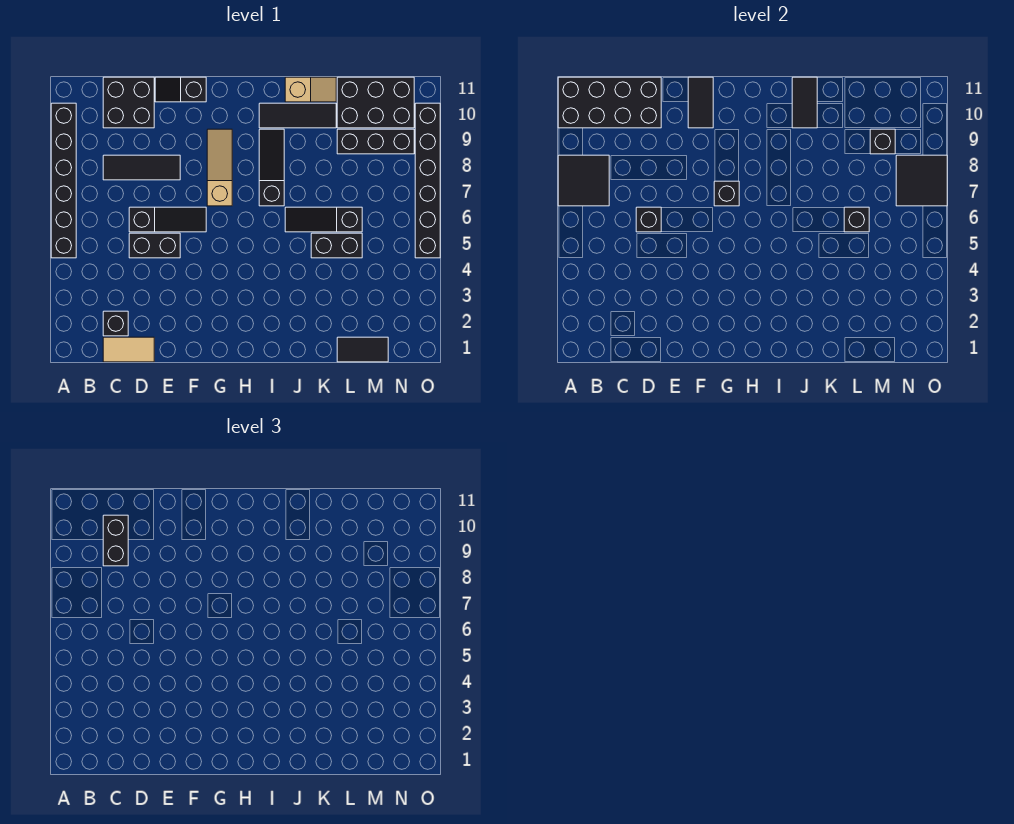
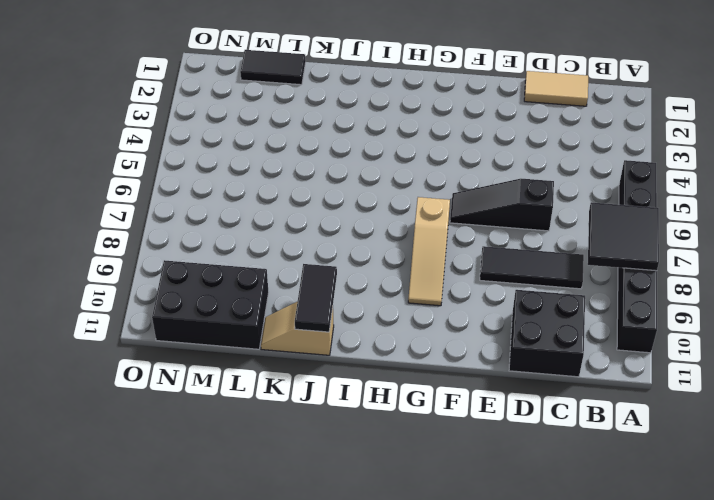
none -> black brick C2 level 1
none -> black brick D5:E5 level 1
none -> black slope E11:F11 level 1 top F

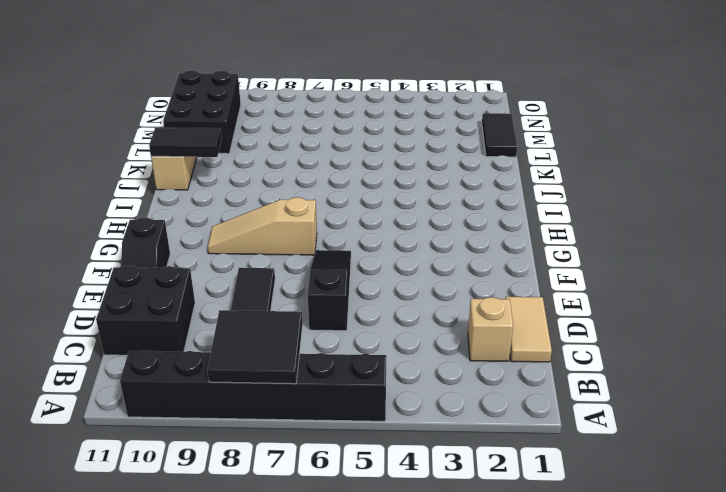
tan brick C2 level 1 -> black brick C2 level 1
none -> black brick D5:E5 level 1
none -> black slope I7:I9 level 1 top 7
none -> black tile I10:K10 level 1

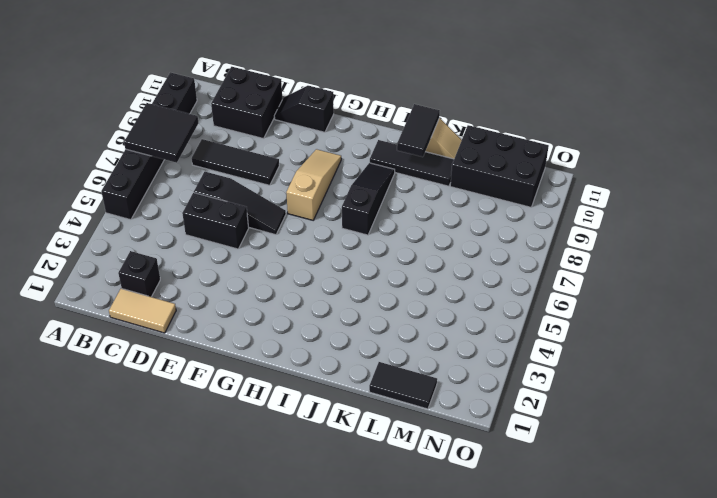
none -> black slope J6:L6 level 1 top L
none -> black brick K5:L5 level 1
none -> black brick L9:N9 level 1

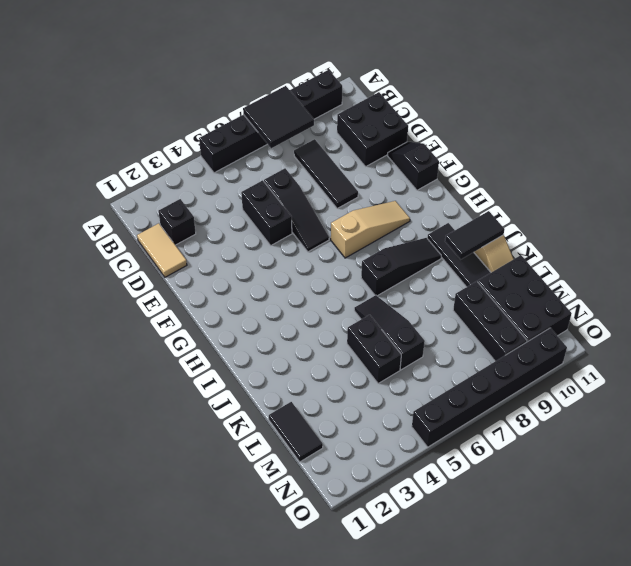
none -> black brick A10:D11 level 2
none -> black brick D6 level 2
none -> black tile F10:F11 level 2

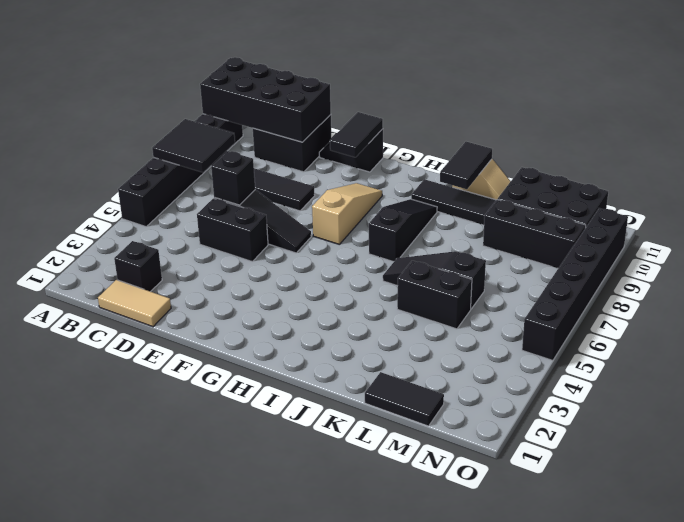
none -> black brick G7 level 2
none -> black brick L6 level 2
none -> black brick M9 level 2

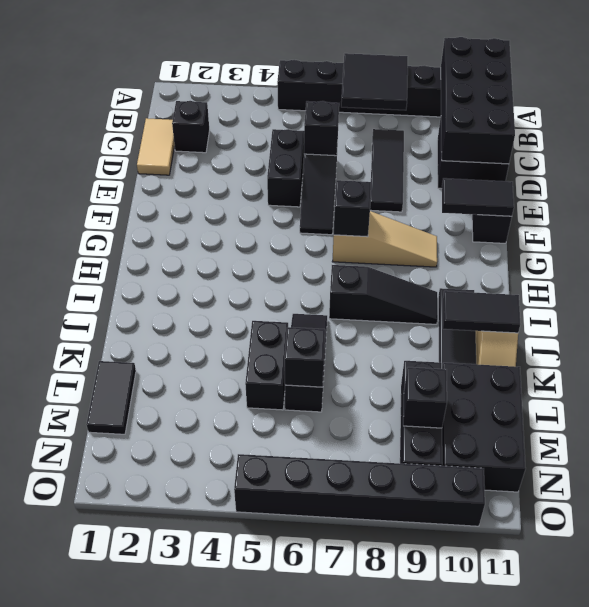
none -> black tile N7:O8 level 2
none -> black brick C9:C10 level 3

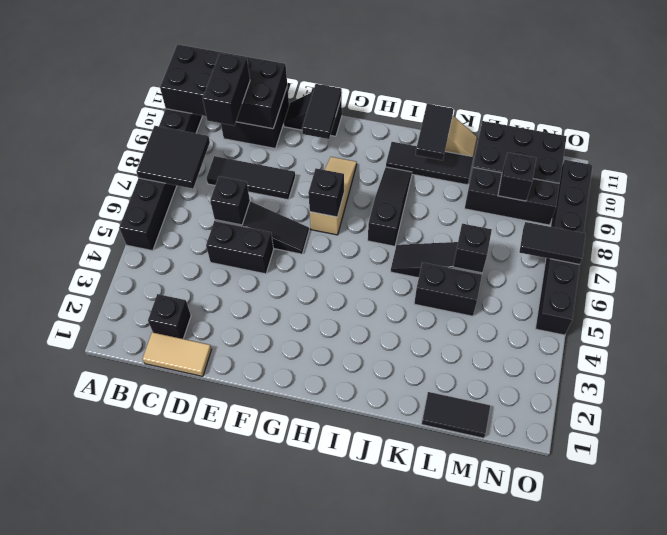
black tile N7:O7 level 2 -> black tile N7:O8 level 2

